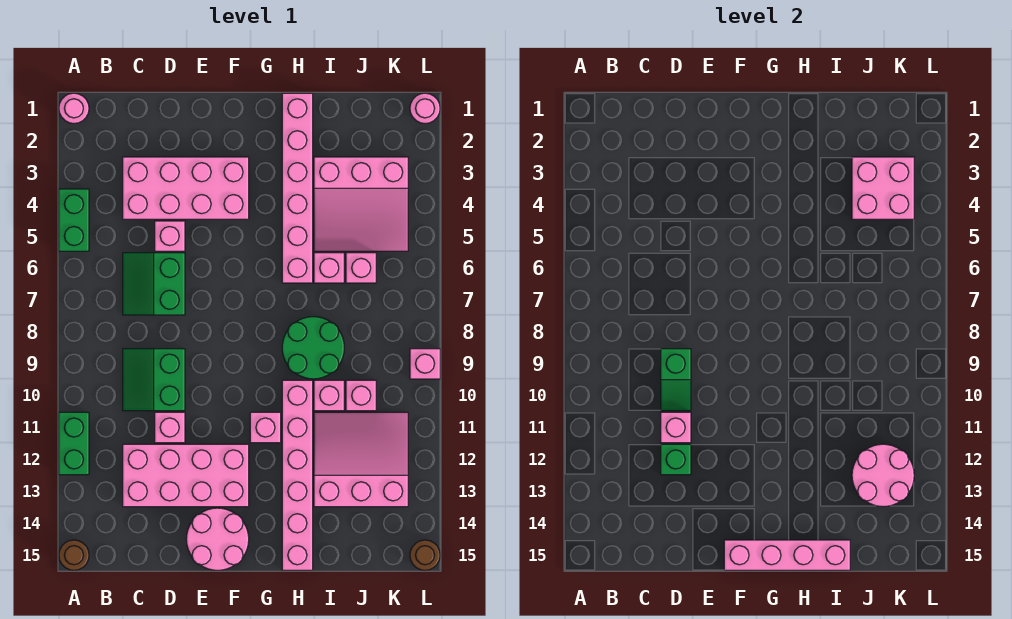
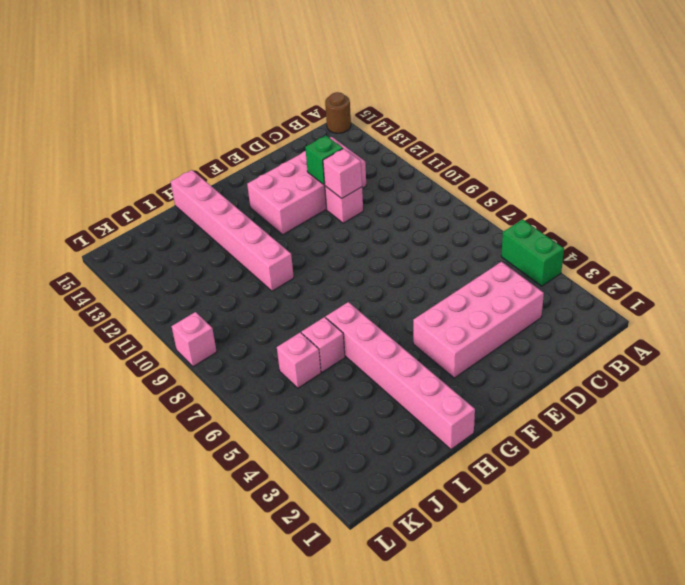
none -> pink round brick A1 level 1
none -> green brick A11:A12 level 1
none -> green slope C6:D7 level 1 top D
none -> green slope C9:D10 level 1 top D

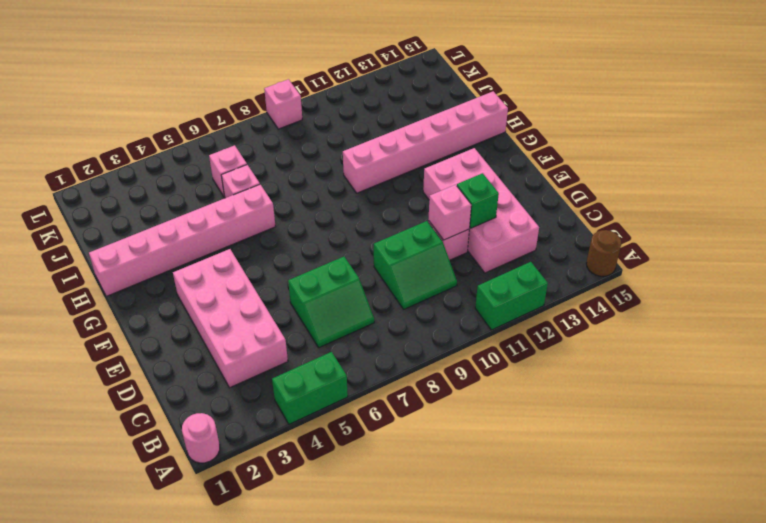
none -> pink brick D5 level 1
none -> pink round brick E14:F15 level 1
none -> pink brick G11 level 1
none -> green round brick H8:I9 level 1

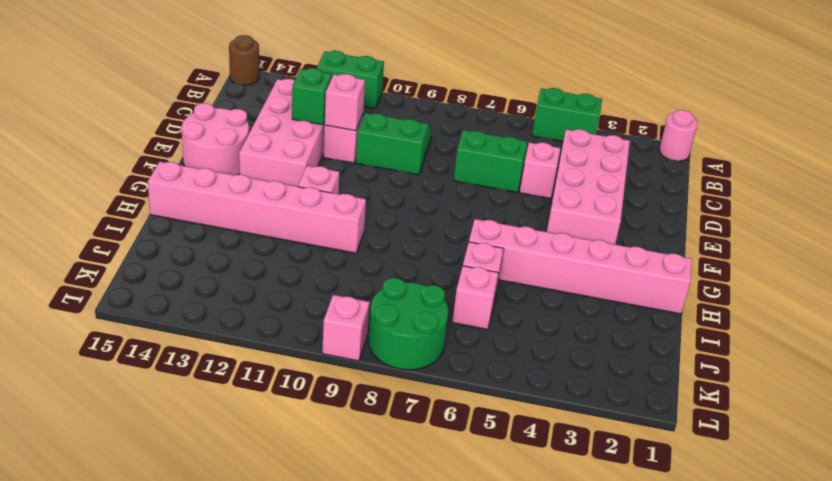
green round brick K7:L8 level 1 -> green round brick H8:I9 level 1
none -> pink slope I3:K5 level 1 top 3
none -> pink brick I10 level 1
none -> pink slope I11:K13 level 1 top 13
none -> pink brick J10 level 1

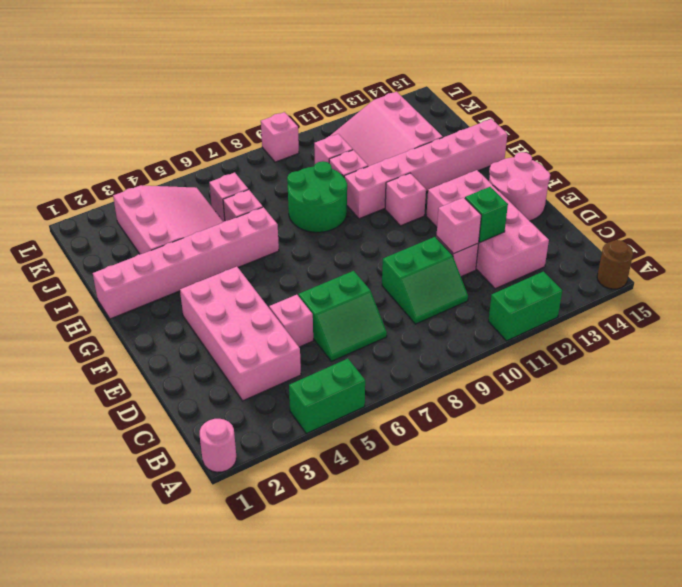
none -> pink round brick L1 level 1
none -> brown round brick L15 level 1
none -> green slope D9:D10 level 2 top 9
none -> pink brick F15:I15 level 2

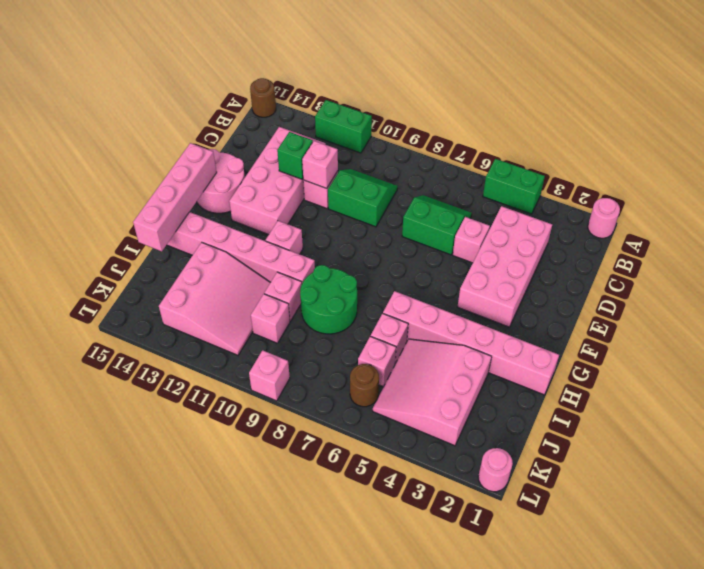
brown round brick K6 level 1 -> brown round brick L15 level 1
none -> green slope D9:D10 level 2 top 9
none -> pink brick J3:K4 level 2
none -> pink round brick J12:K13 level 2

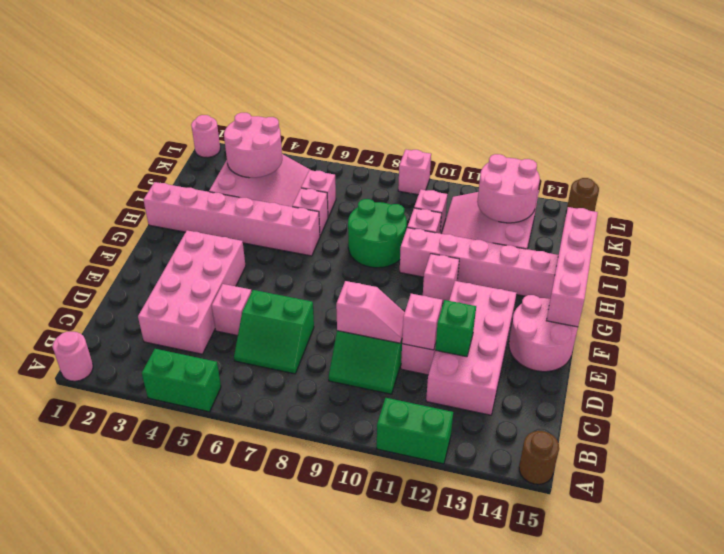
pink slope D9:D10 level 2 top 9 -> green slope D9:D10 level 2 top 9
pink round brick J3:K4 level 2 -> pink brick J3:K4 level 2

